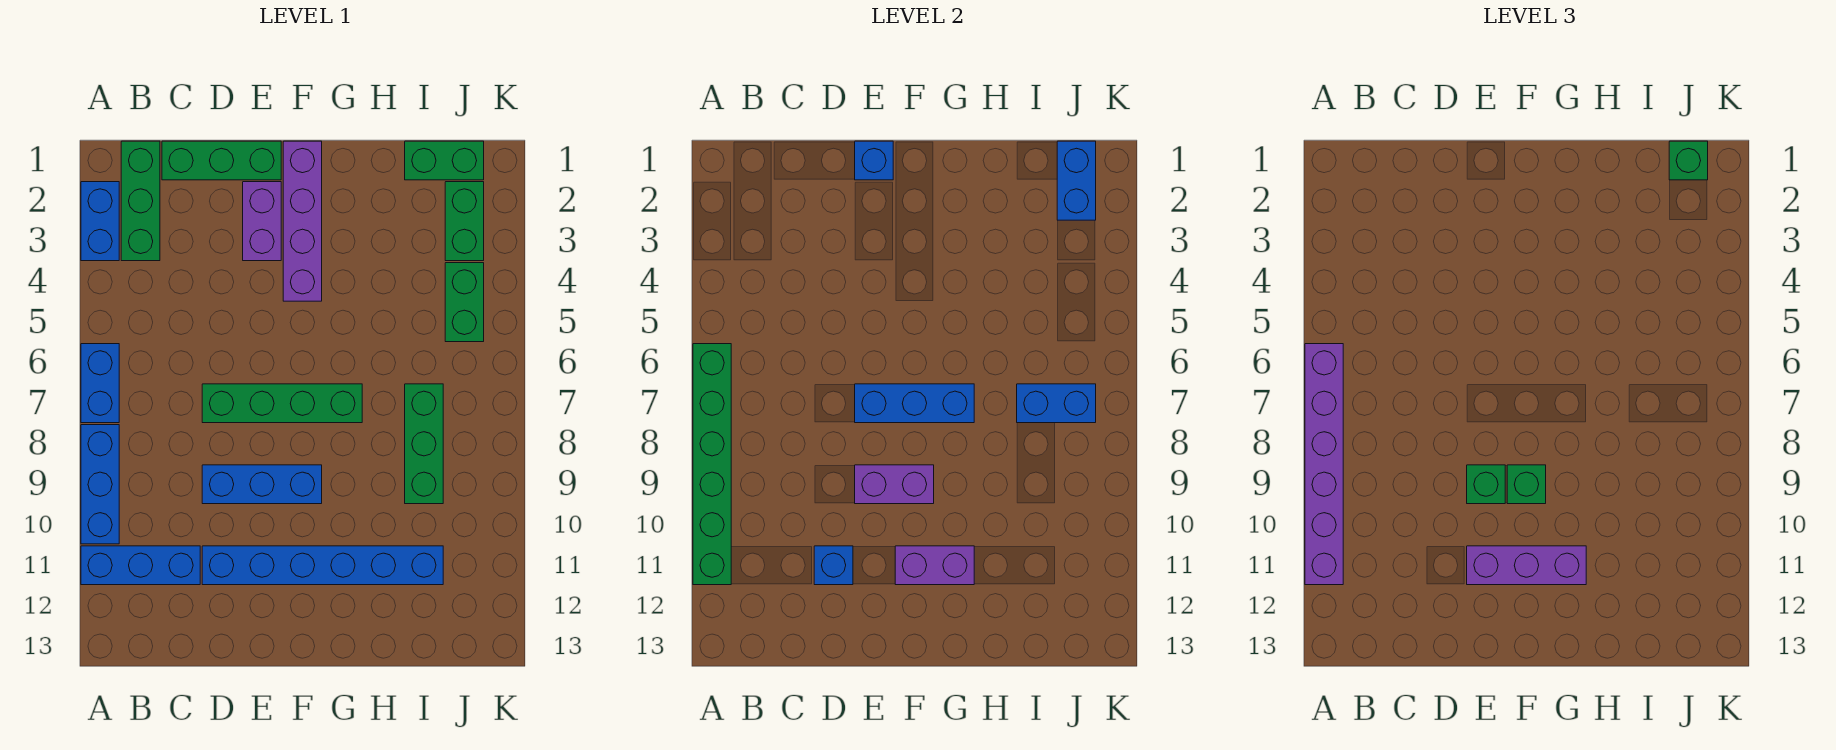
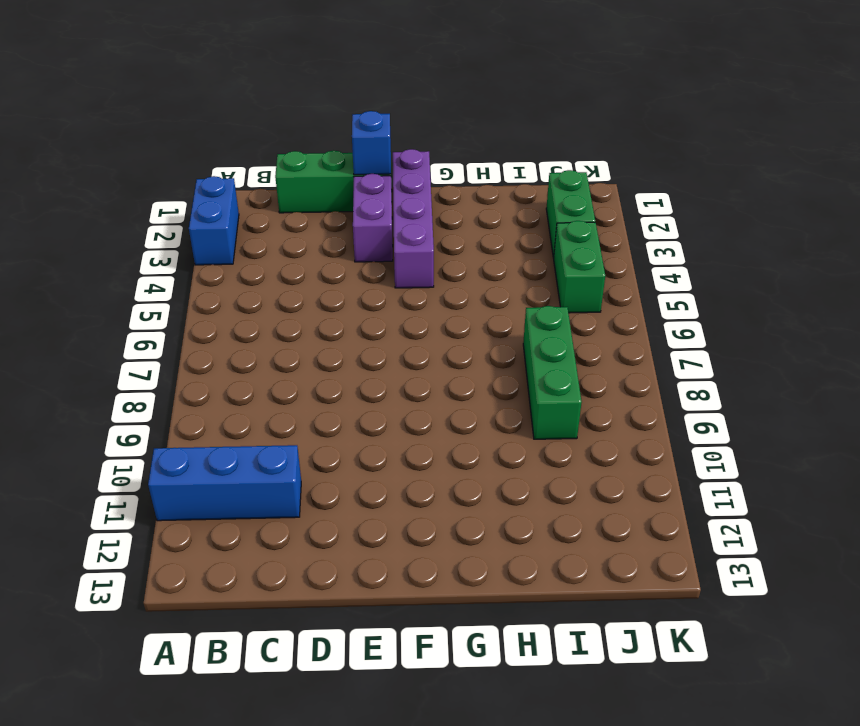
none -> blue brick A6:A7 level 1
none -> blue brick A8:A10 level 1
none -> green brick B1:B3 level 1

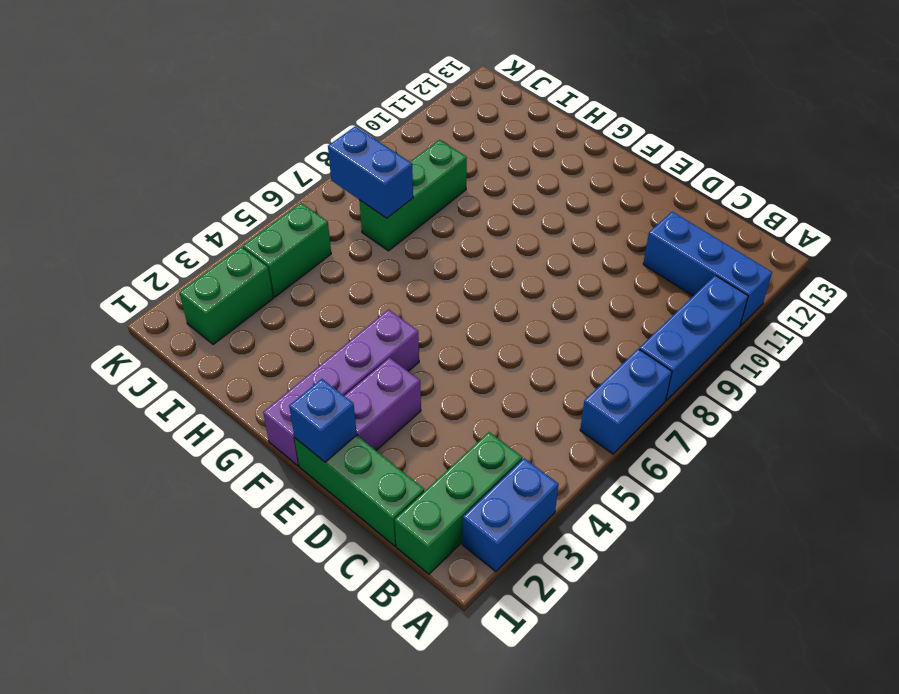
none -> green brick D7:G7 level 1
none -> blue brick D9:F9 level 1
none -> blue brick D11:I11 level 1

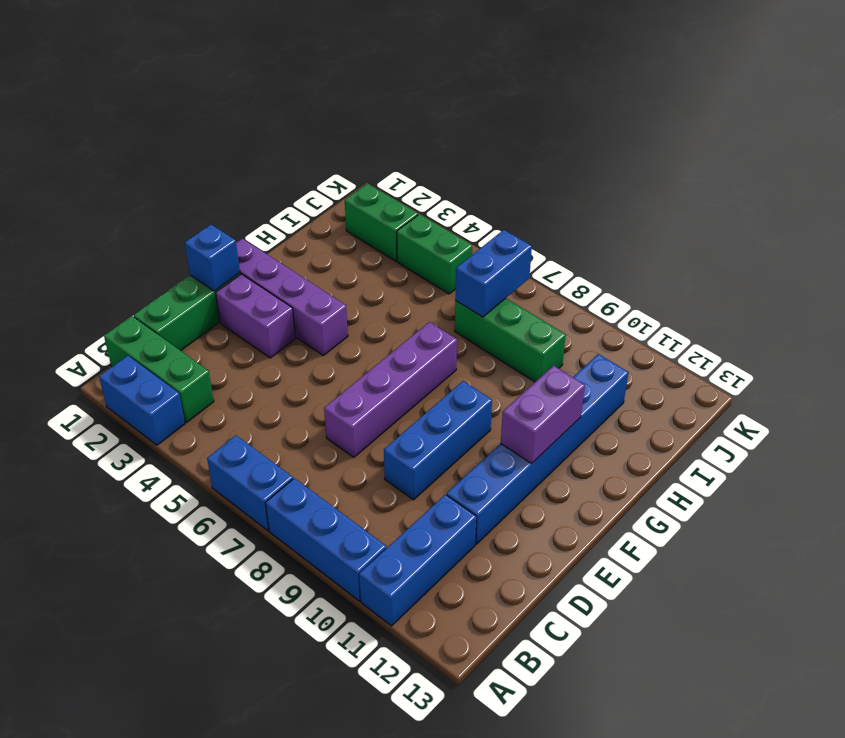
purple brick D7:G7 level 1 -> green brick D7:G7 level 1
none -> green brick I1:J1 level 1
none -> green brick A6:A11 level 2
none -> blue brick D11 level 2

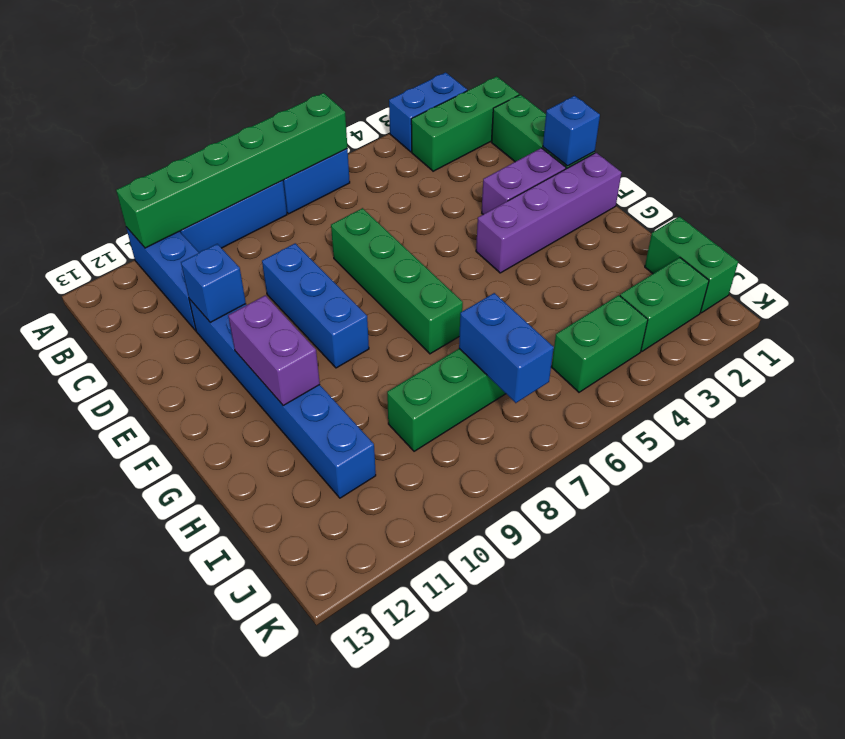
none -> blue brick E7:G7 level 2
none -> purple brick E9:F9 level 2
none -> blue brick J1:J2 level 2

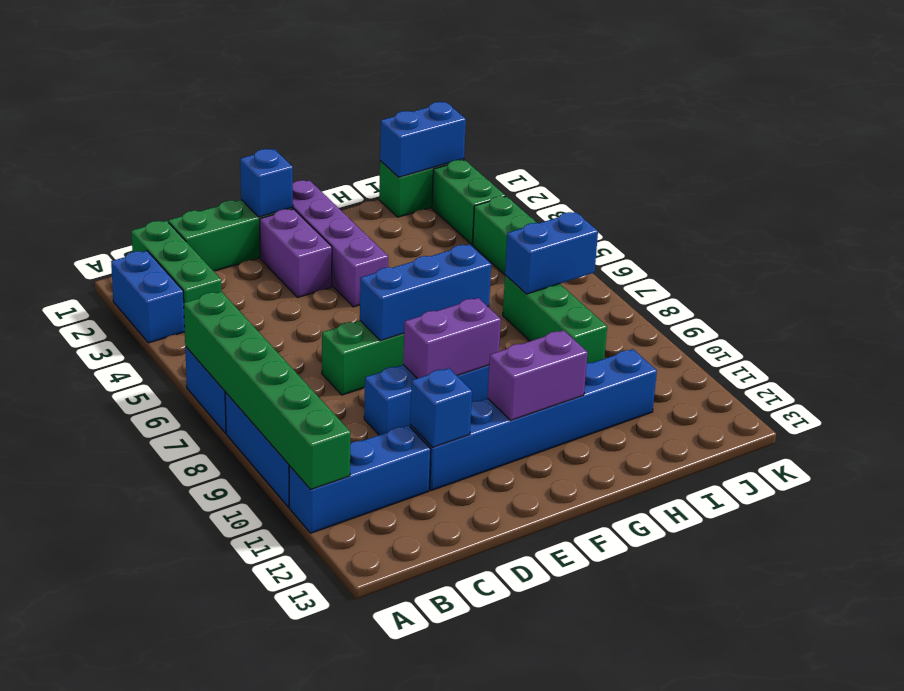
blue brick I1:J1 level 2 -> blue brick J1:J2 level 2
none -> purple brick A6:A11 level 3
none -> green brick E9 level 3
none -> purple brick E11:G11 level 3

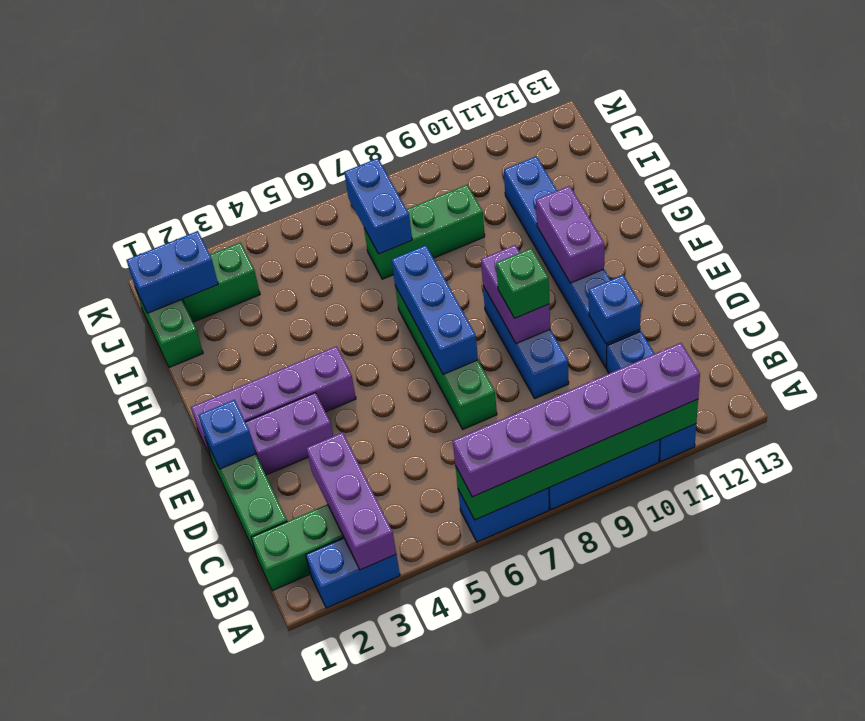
purple brick A3:C3 level 2 -> purple brick E11:G11 level 3
none -> green brick J4:J5 level 1
none -> green brick F9 level 3
none -> green brick J1 level 3

